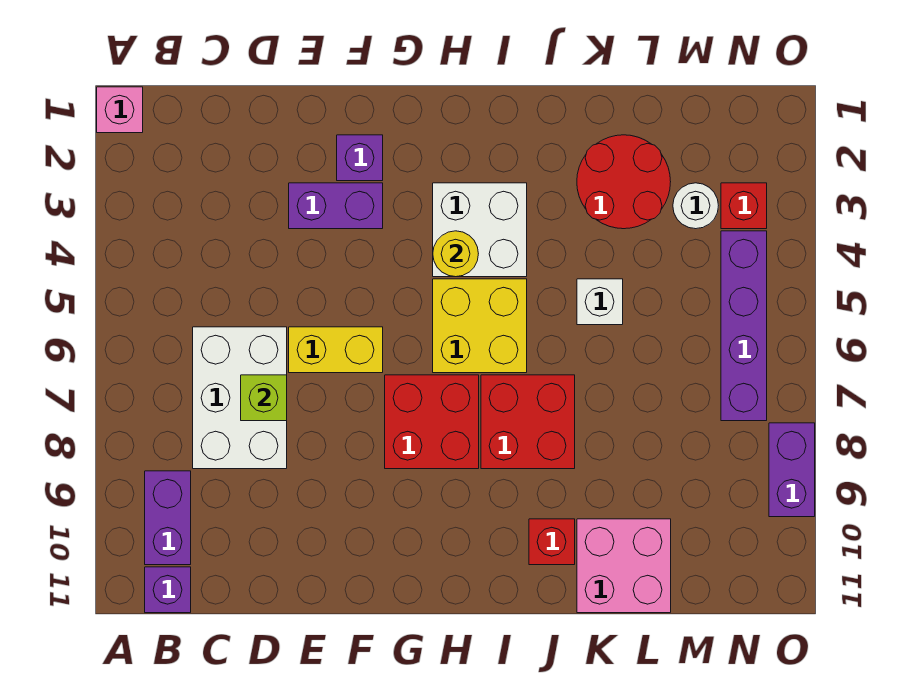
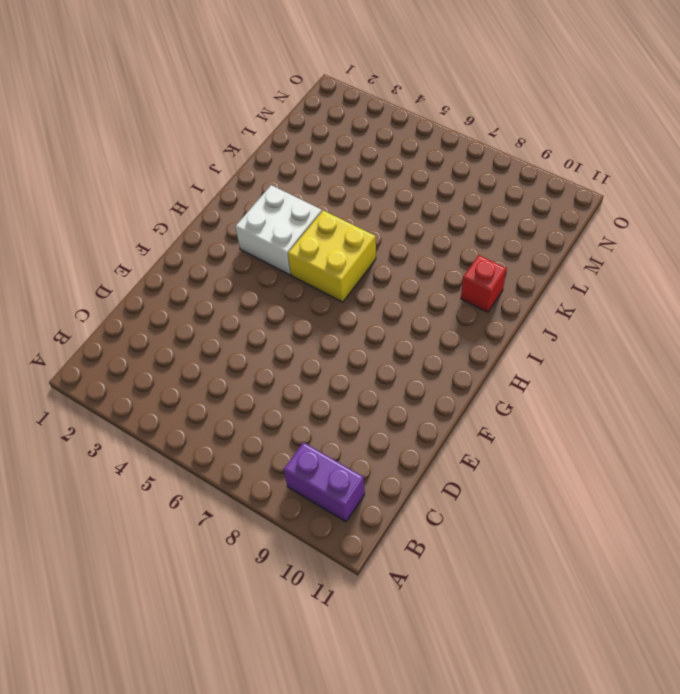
none -> pink brick A1 level 1
none -> purple brick B11 level 1
none -> white brick C6:D8 level 1

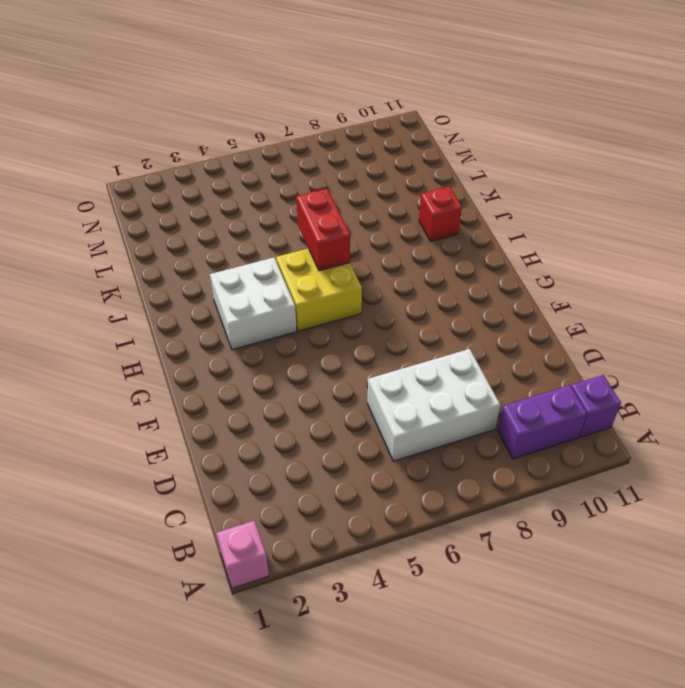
red brick I6:J6 level 2 -> none
none -> purple brick E3:F3 level 1
none -> yellow brick E6:F6 level 1
none -> purple brick F2 level 1

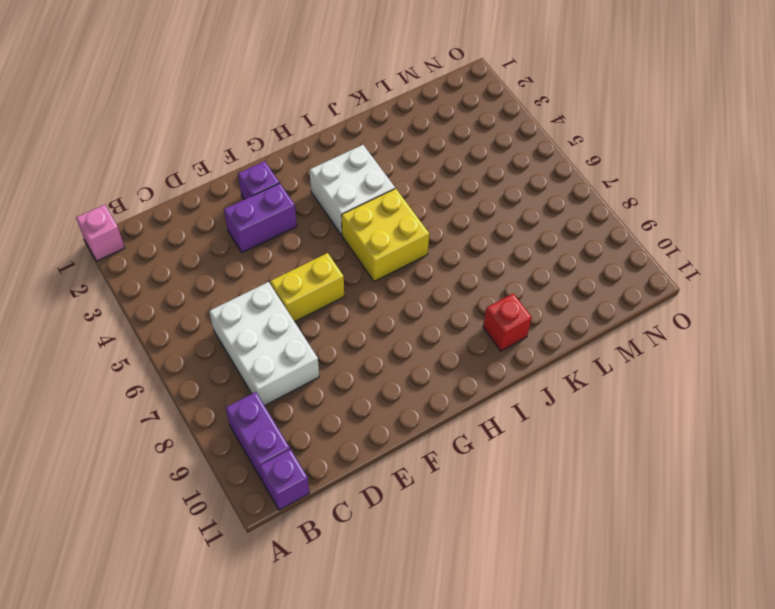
none -> red brick G7:H8 level 1
none -> red brick I7:J8 level 1
none -> red round brick K2:L3 level 1

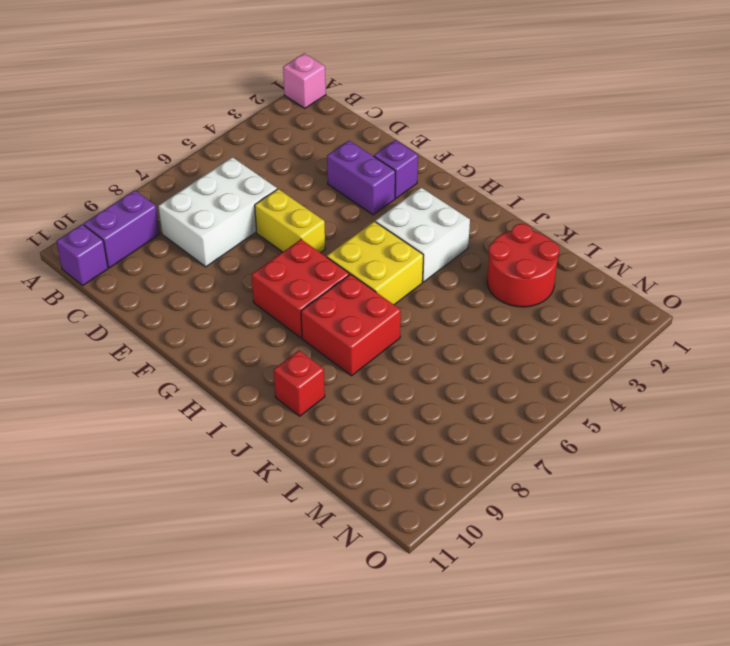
none -> white brick K5 level 1
none -> pink brick K10:L11 level 1
none -> white round brick M3 level 1

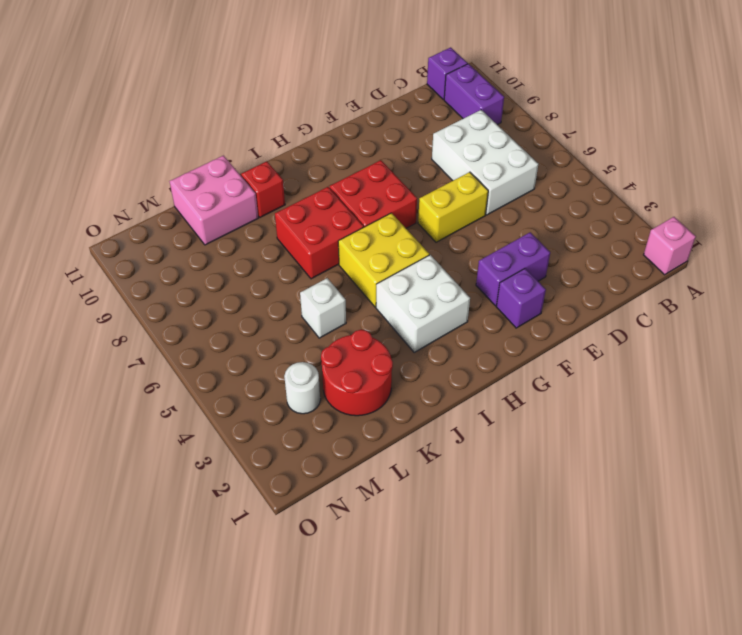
none -> red brick N3 level 1
none -> purple brick N4:N7 level 1
none -> purple brick O8:O9 level 1

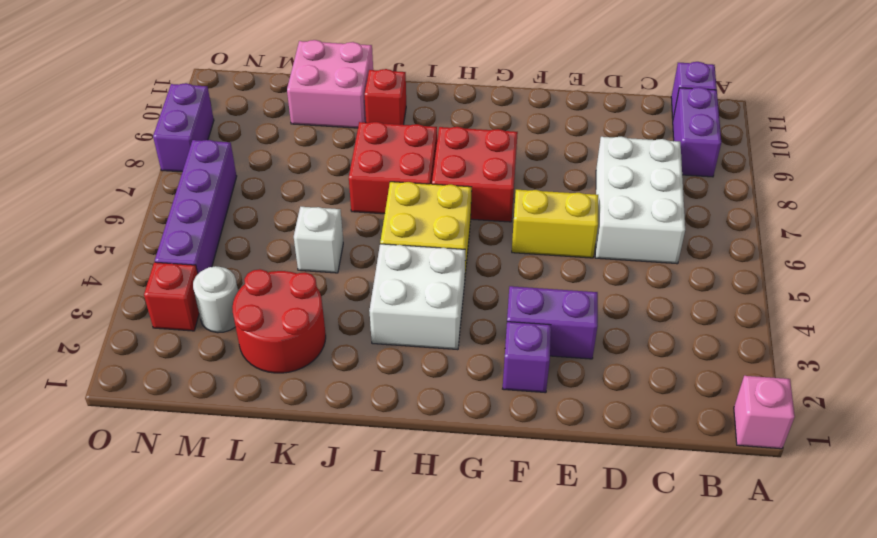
none -> lime brick D7 level 2
none -> yellow round brick H4 level 2

